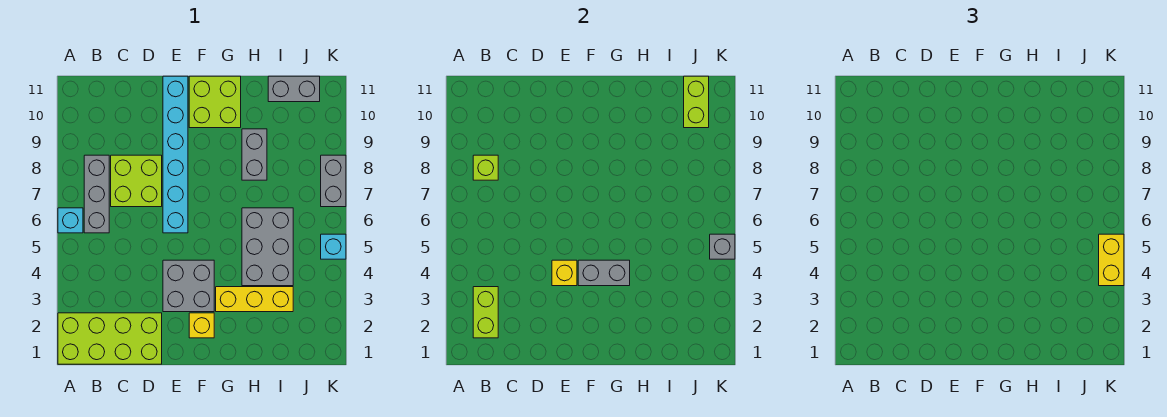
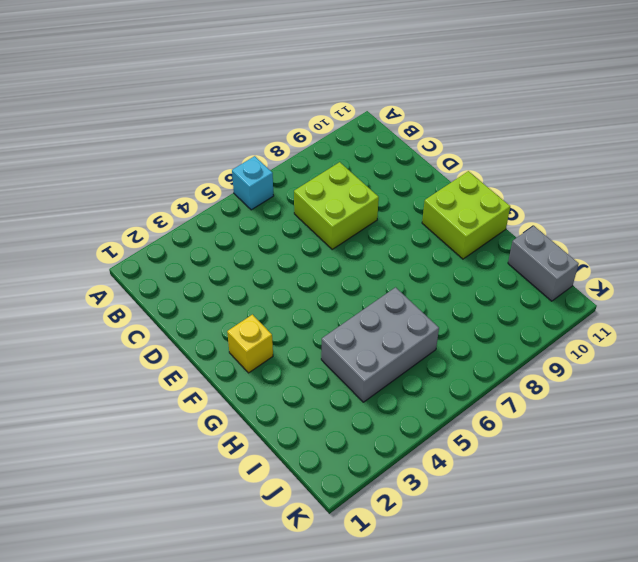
none -> lime brick A1:D2 level 1
none -> grey brick B6:B8 level 1
none -> grey brick E3:F4 level 1

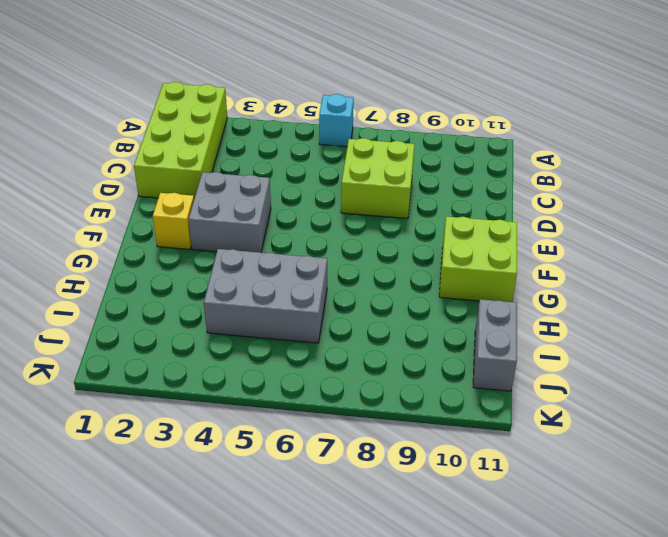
none -> grey brick B6:B8 level 1
none -> cyan brick E6:E11 level 1
none -> yellow brick G3:I3 level 1

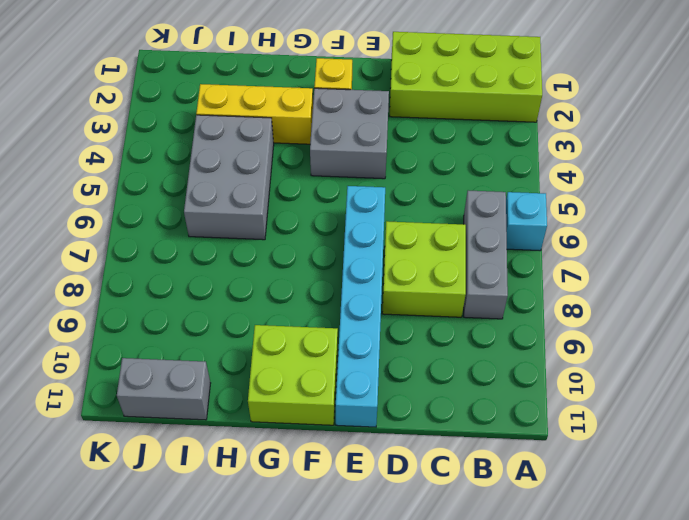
none -> grey brick H8:H9 level 1
none -> cyan brick K5 level 1
none -> grey brick K7:K8 level 1

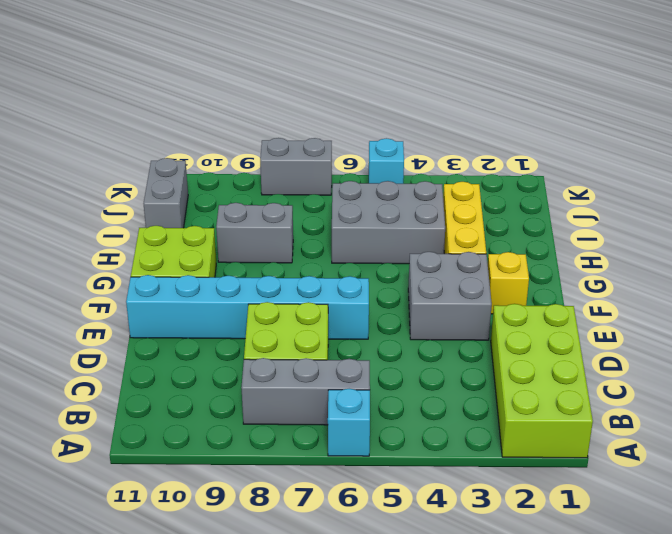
none -> lime brick B2:B3 level 2
none -> lime brick B8 level 2
none -> yellow brick E4 level 2

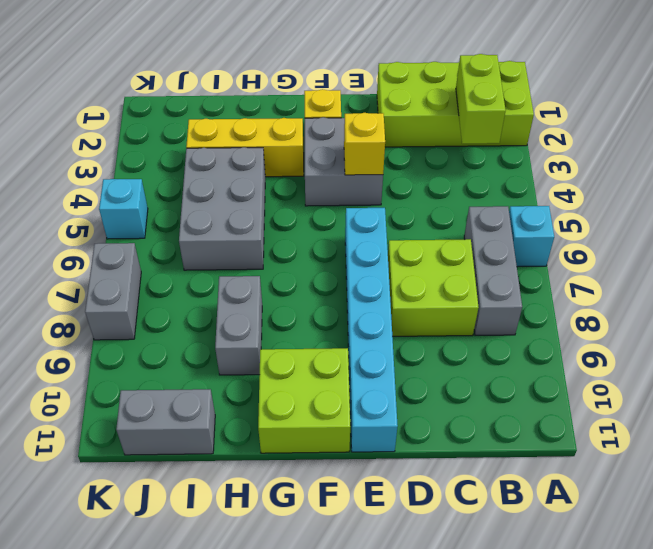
none -> lime brick B8 level 2
none -> grey brick F4:G4 level 2
none -> lime brick J10:J11 level 2

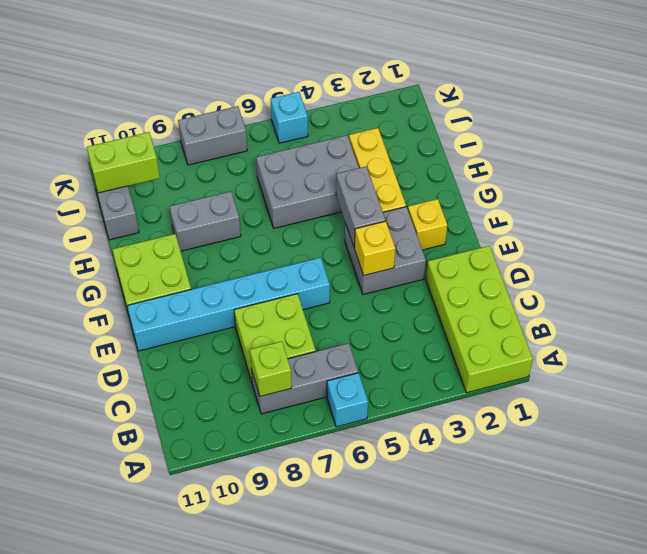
none -> lime brick B2:B3 level 2
none -> grey brick K5 level 2
none -> yellow brick K4:K5 level 3

